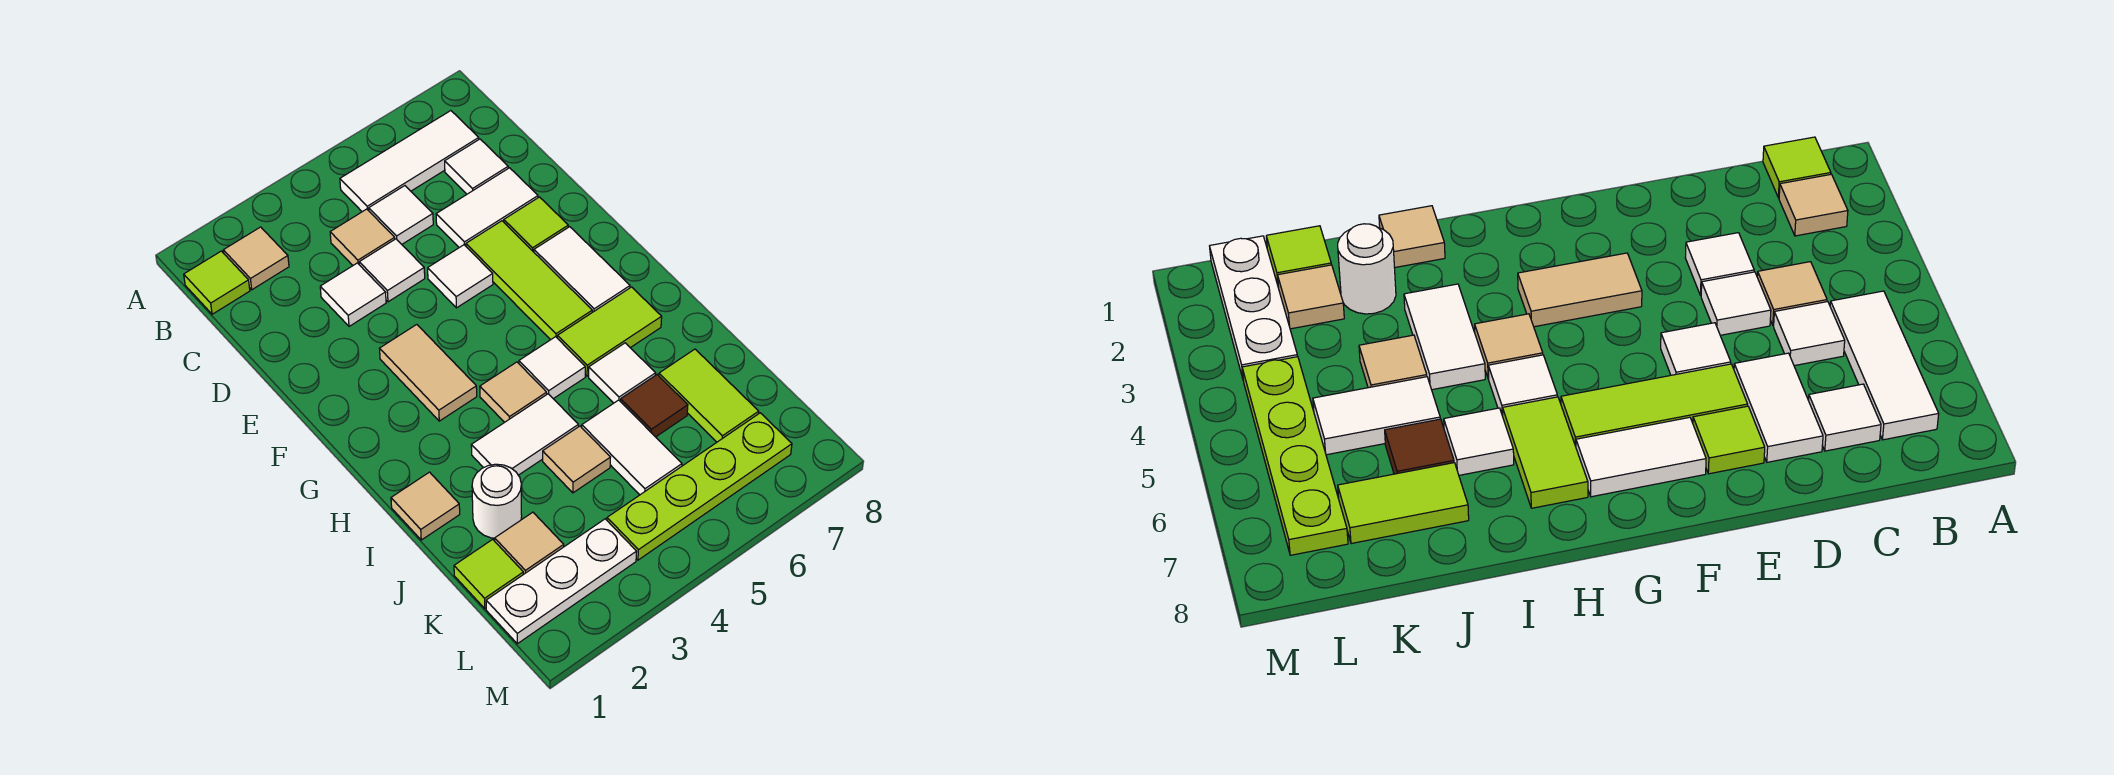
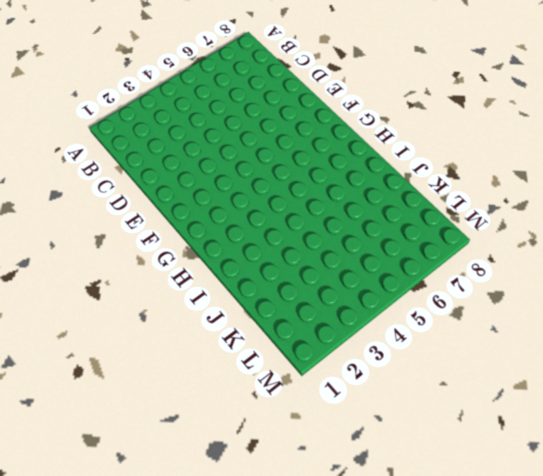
none -> lime tile B1 level 1
none -> tan tile B2 level 1
none -> white tile B5:B7 level 1

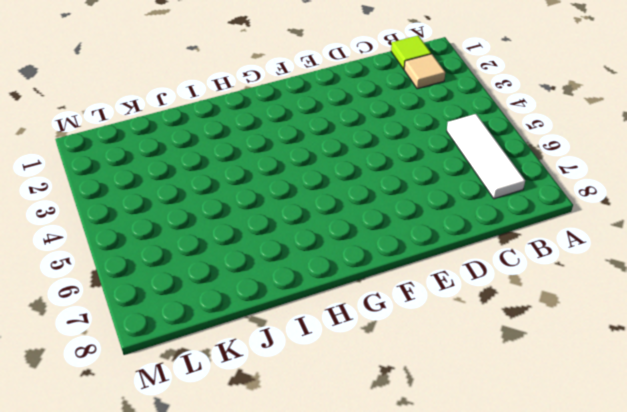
none -> tan tile C4 level 1
none -> white tile C5 level 1
none -> white tile C7 level 1

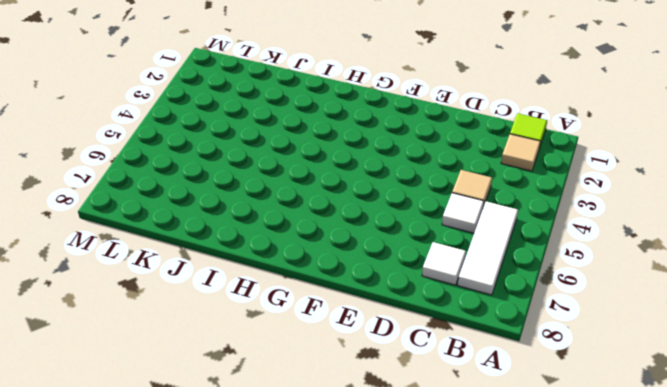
none -> white tile D3 level 1
none -> white tile D4 level 1
none -> white tile D6:D7 level 1

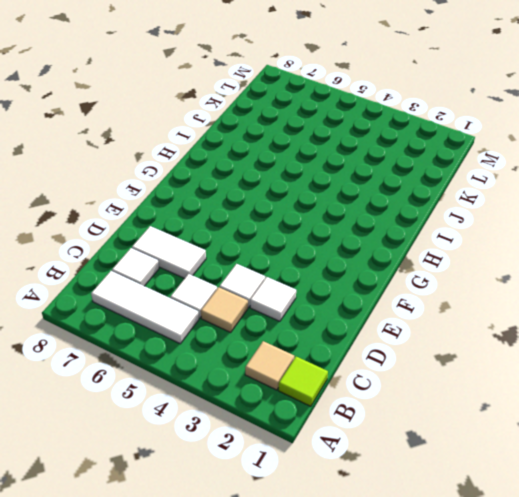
none -> white tile E5 level 1
none -> lime tile E6:G6 level 1
none -> lime tile E7 level 1

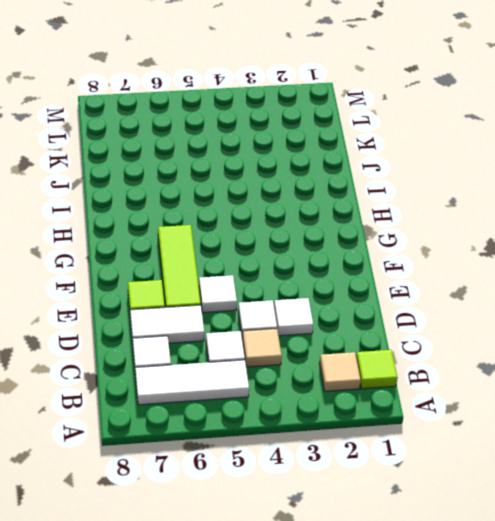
none -> tan tile F3:G3 level 1
none -> white tile F7:G7 level 1
none -> tan tile H4 level 1

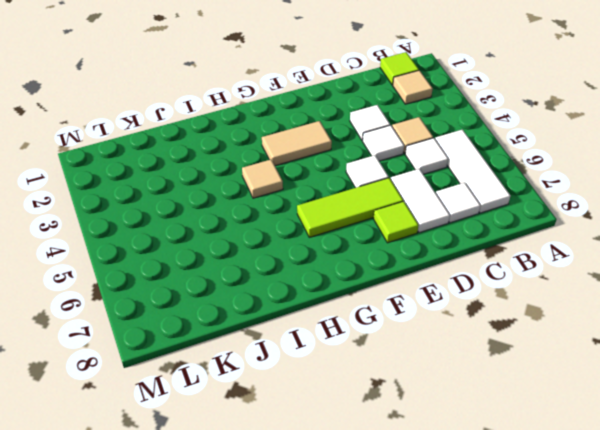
none -> white tile F7:G7 level 1
none -> white tile H5 level 1
none -> lime tile H6:H7 level 1

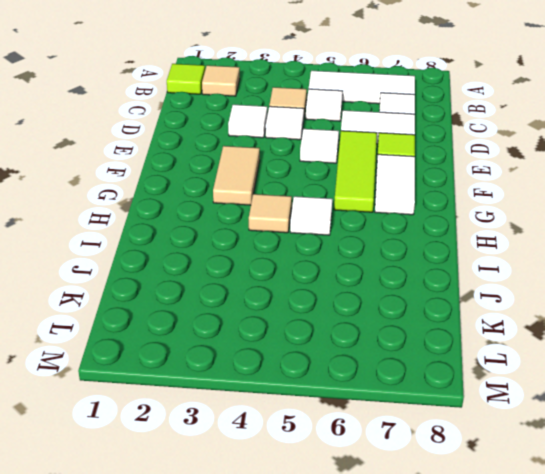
none -> lime tile H6:H7 level 1
none -> tan tile I1 level 1
none -> white tile I3:I4 level 1

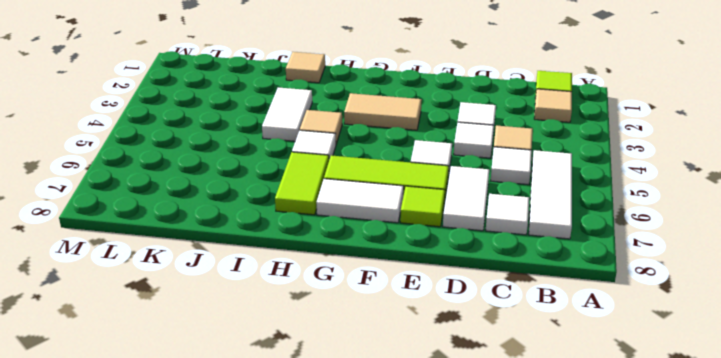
none -> white tile I6 level 1
none -> white round brick J2 level 1
none -> tan tile J4 level 1

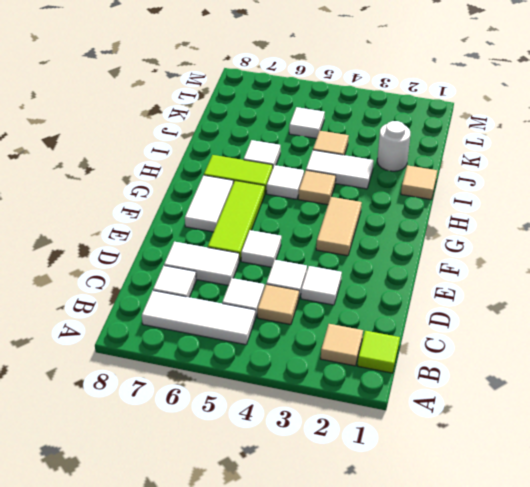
white tile K5 level 1 -> white tile J5:K5 level 1
none -> lime tile E7 level 1
none -> brown tile J6 level 1
none -> lime tile J7:K7 level 1

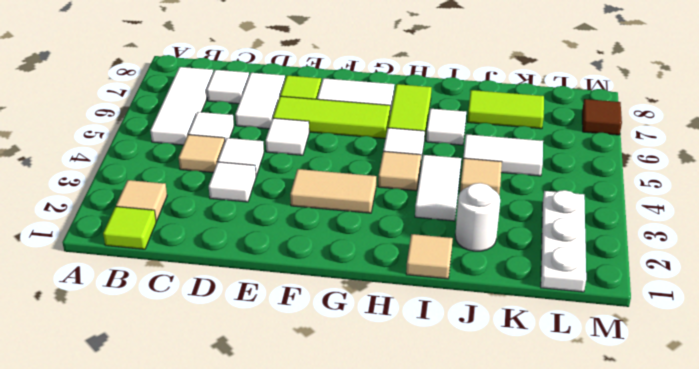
brown tile M7 level 1 -> brown tile J6 level 1
none -> lime tile K1 level 1
none -> tan tile K2 level 1
none -> lime plate L4:L7 level 1

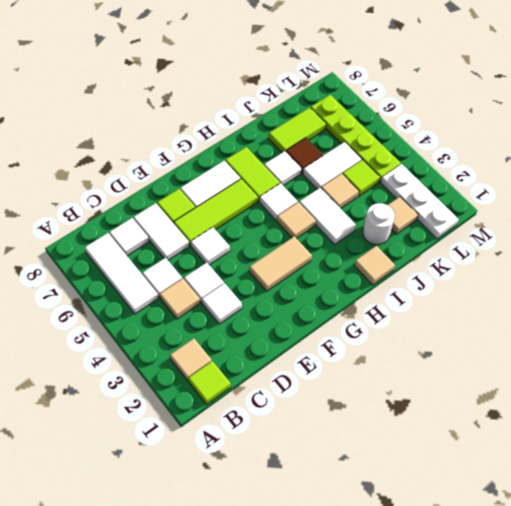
lime tile K4 level 1 -> lime tile K1 level 1

